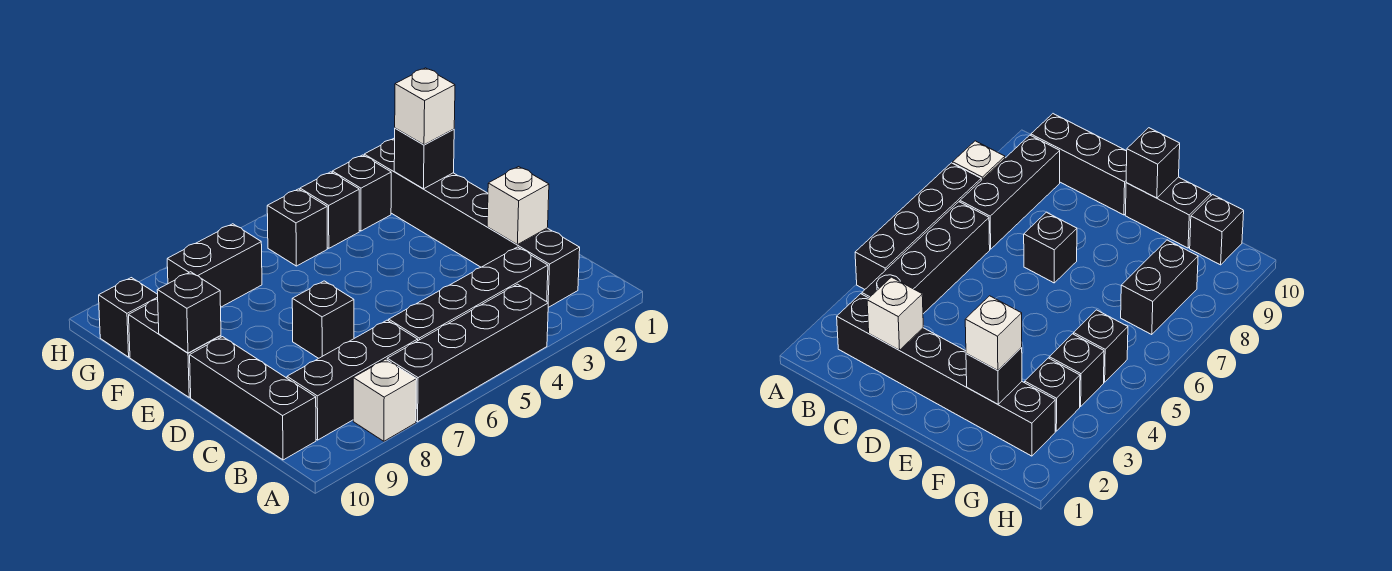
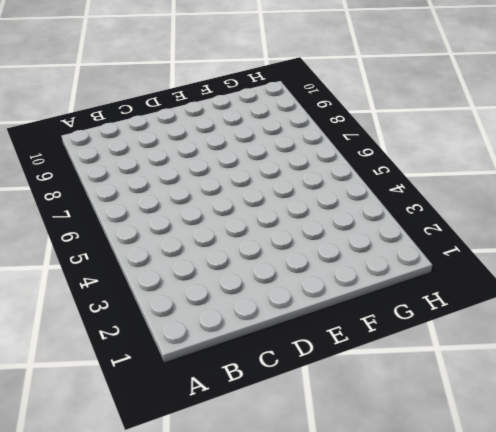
none -> black brick A4:A7 level 1
none -> white brick A8 level 1
none -> black brick B2:G2 level 1

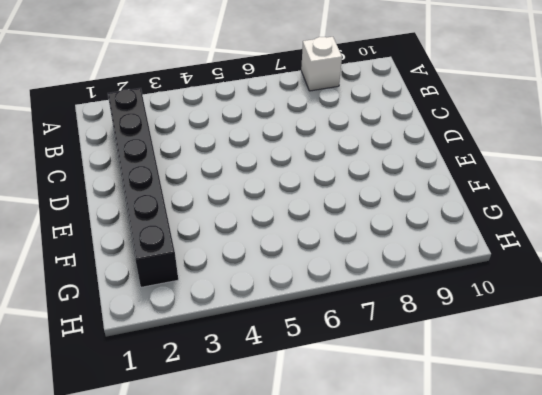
none -> black brick A4:A7 level 1
none -> black brick B3:B6 level 1
none -> black brick B7:B9 level 1

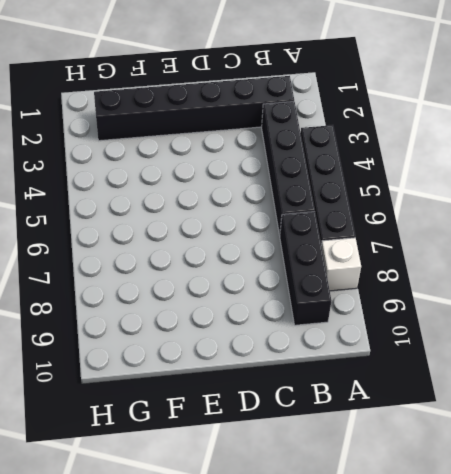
none -> black brick B10:D10 level 1
none -> black brick D7 level 1
none -> black brick E10:F10 level 1

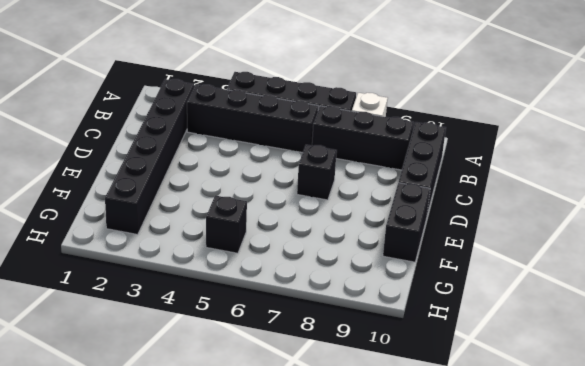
none -> black brick G3 level 1
none -> black brick G4 level 1
none -> black brick G7:G8 level 1

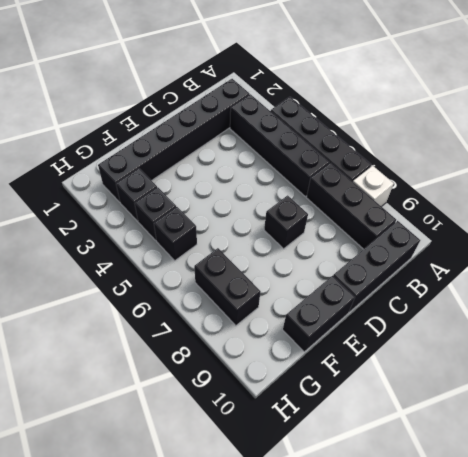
none -> black brick G10 level 1
none -> white brick C2 level 2
none -> black brick E10 level 2

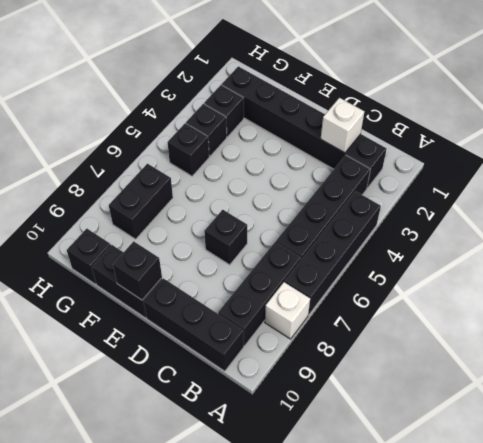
none -> black brick F2 level 2
none -> white brick F2 level 3

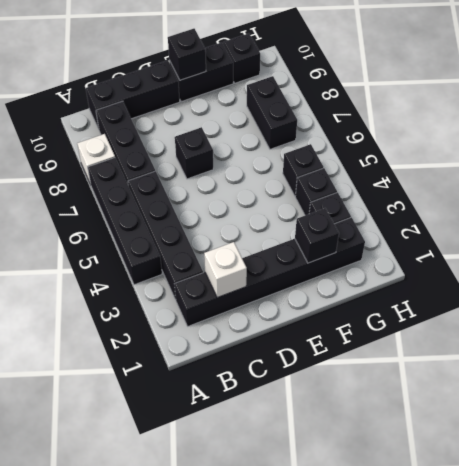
none -> white brick F2 level 3

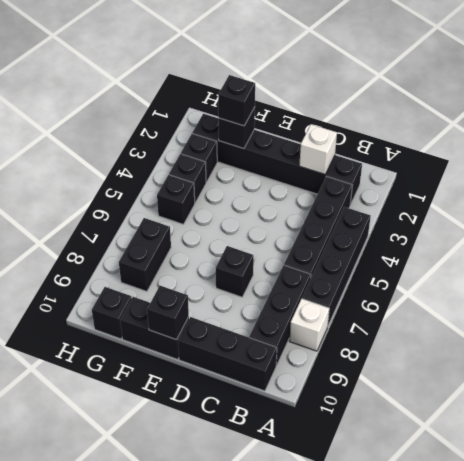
black brick F2 level 3 -> white brick F2 level 3

